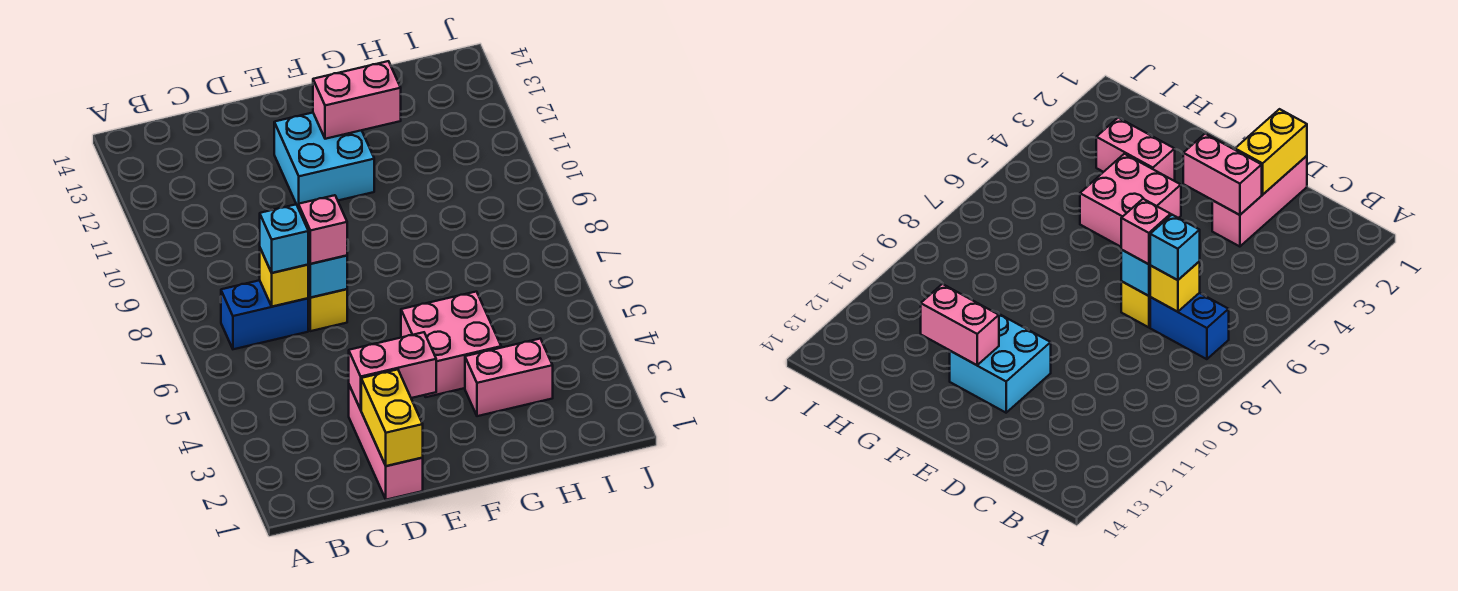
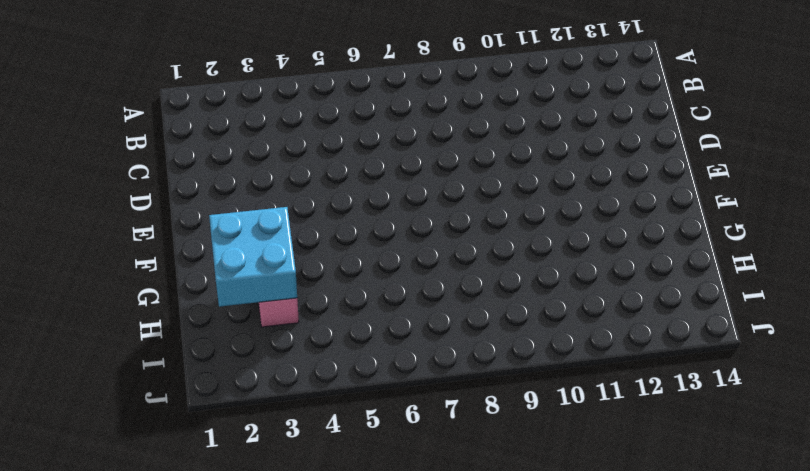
cyan brick G2:H3 level 2 -> cyan brick E11:F12 level 1
none -> blue brick B7:C7 level 1
none -> pink brick D1:D3 level 1
none -> yellow brick D7 level 1

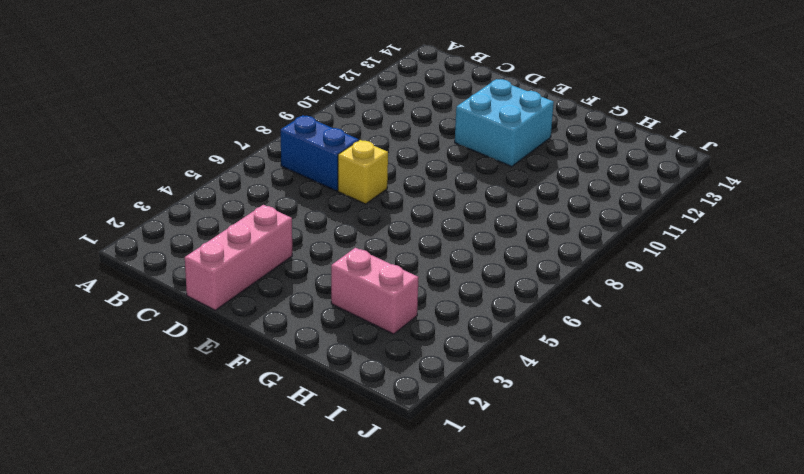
none -> pink brick F4:G5 level 1
none -> yellow brick C7 level 2
none -> yellow brick D1:D2 level 2

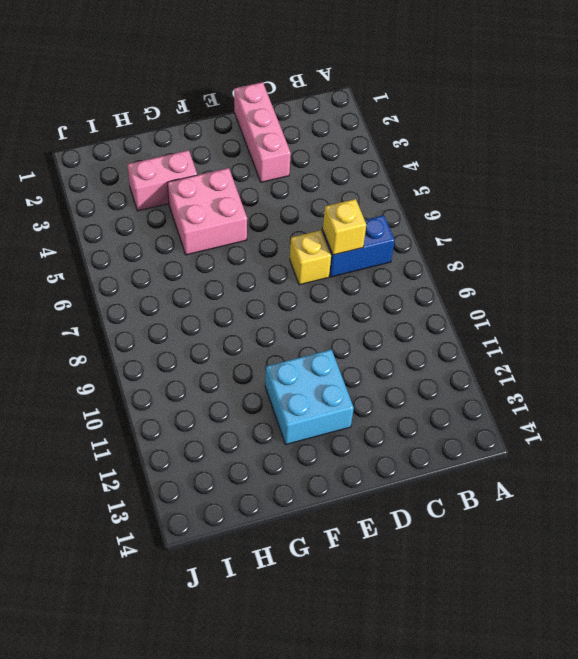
none -> yellow brick D1:D2 level 2
none -> pink brick D3:E3 level 2
none -> cyan brick D7 level 2

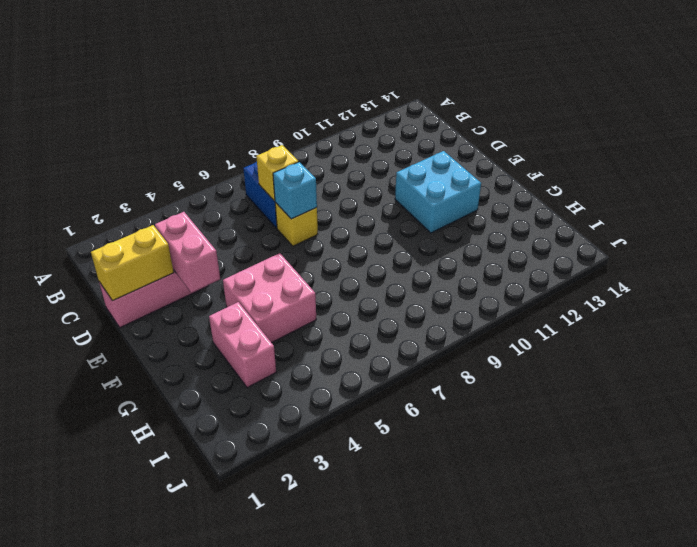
none -> pink brick F12:G12 level 2
none -> cyan brick C7 level 3
none -> pink brick D7 level 3

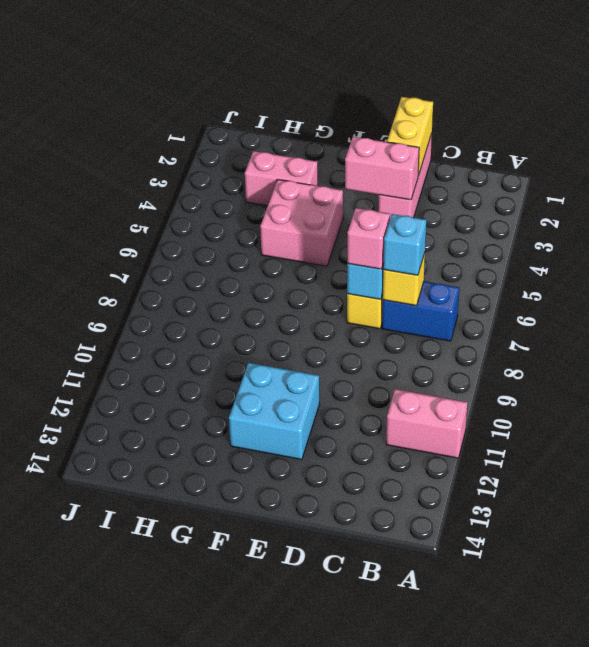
pink brick A11:B11 level 1 -> pink brick F12:G12 level 2

